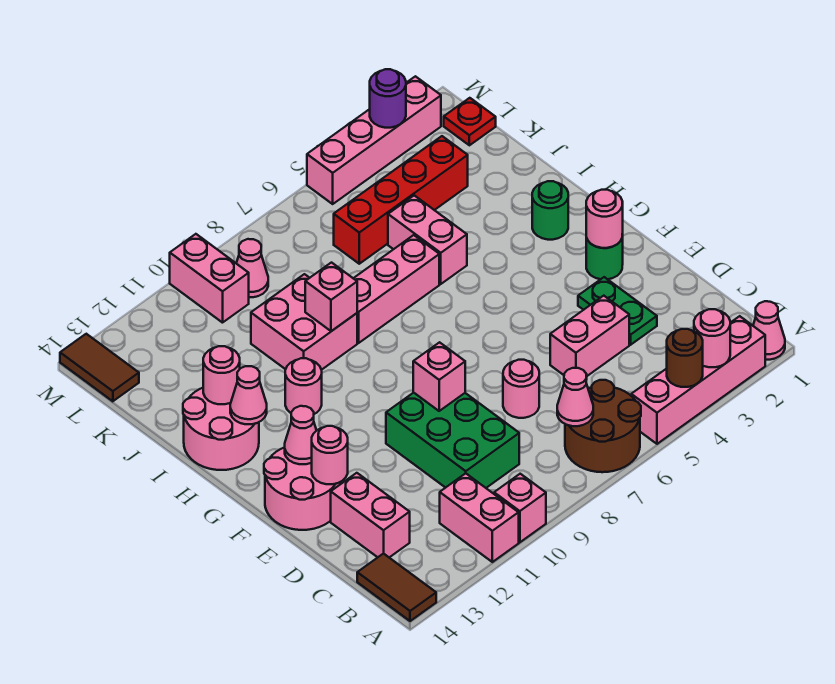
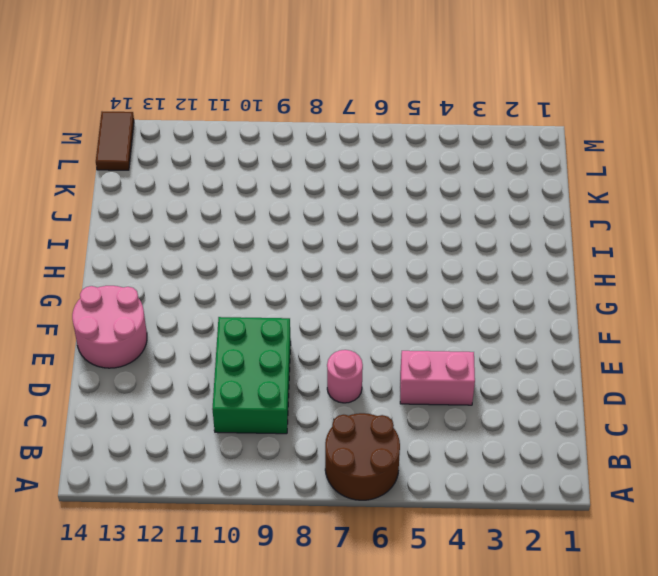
none -> pink cone A1 level 1
none -> pink brick A2:A5 level 1
none -> pink brick A10 level 1
none -> pink brick A11:B11 level 1

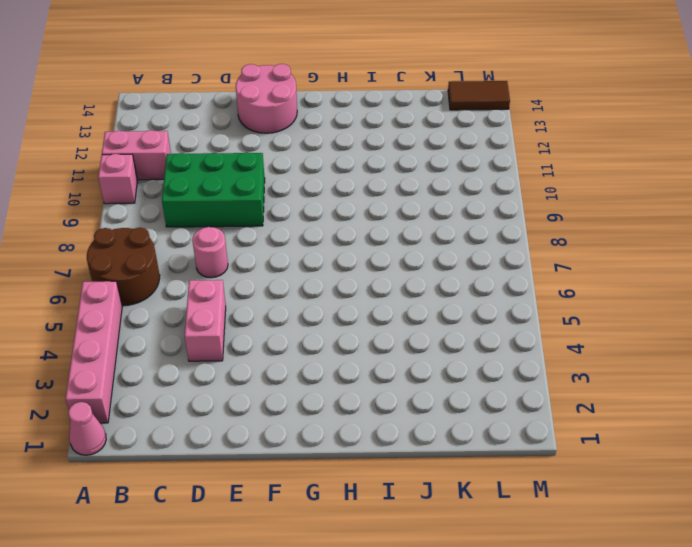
none -> brown tile A14:B14 level 1
none -> pink brick C13:D13 level 1
none -> green plate D3:E3 level 1
none -> green round brick F2 level 1

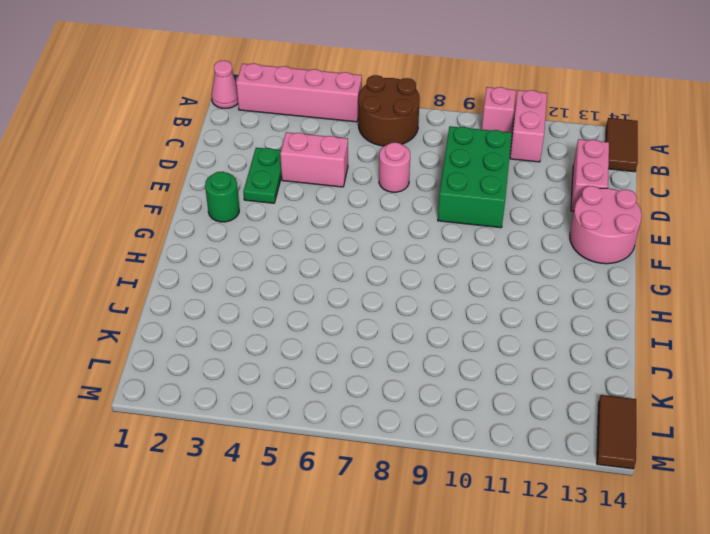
none -> green round brick H2 level 1
none -> pink round brick H11 level 1
none -> pink round brick H13:I14 level 1
none -> pink brick I5:J5 level 1

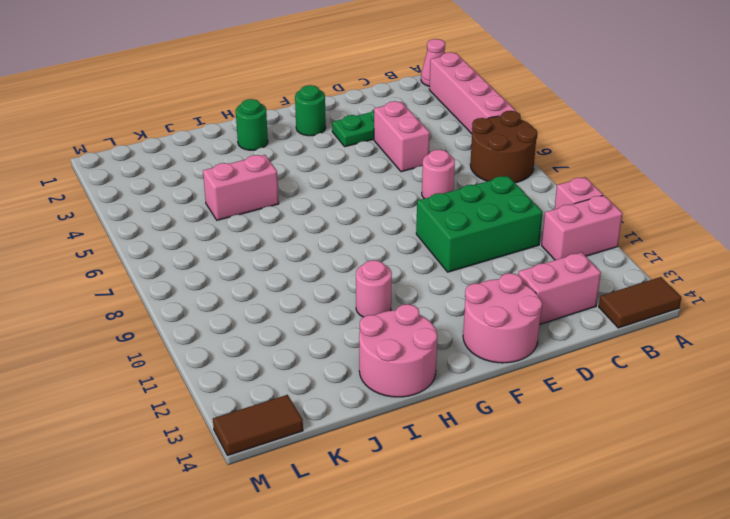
none -> pink brick I6:I8 level 1
none -> pink brick I9:J10 level 1
none -> red brick K3:K6 level 1
none -> red plate L1 level 1

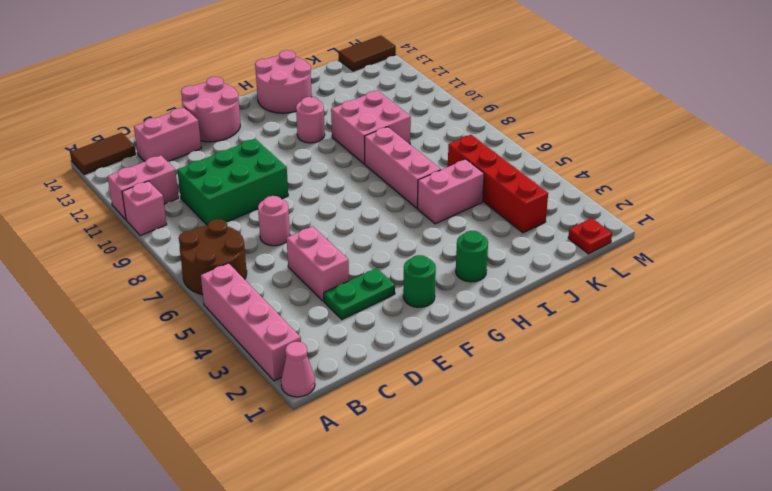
none -> pink cone L9 level 1
none -> pink brick L10:M10 level 1
none -> pink brick M2:M5 level 1
none -> pink round brick A3 level 2

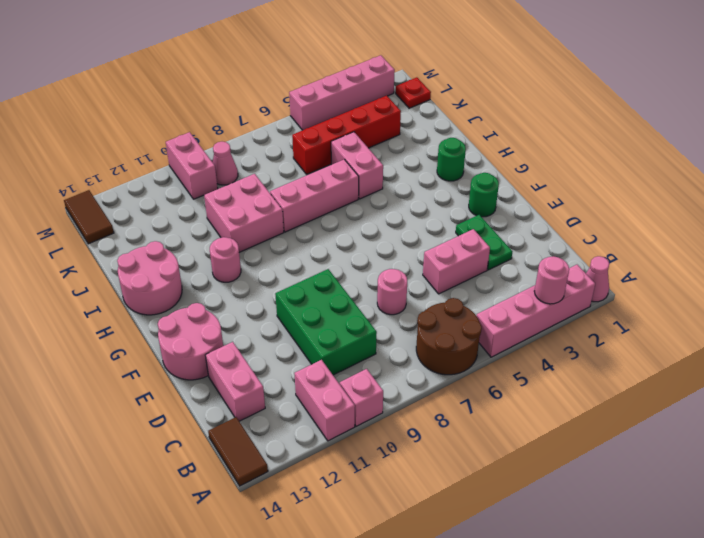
none -> brown round brick A4 level 2
none -> pink cone B7 level 2
none -> pink brick E9 level 2
none -> pink round brick E13 level 2

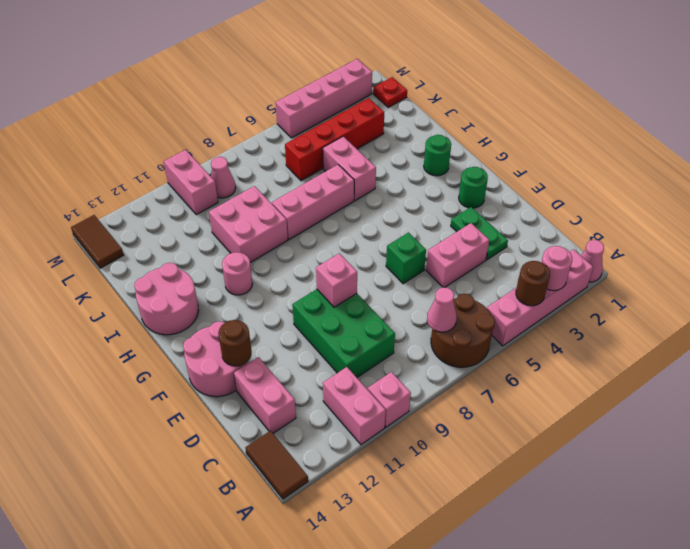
green brick E6 level 1 -> none
brown round brick E13 level 2 -> pink round brick E13 level 2
none -> pink round brick D7 level 1
none -> pink round brick F2 level 2
none -> pink cone F13 level 2
none -> pink cone H13 level 2

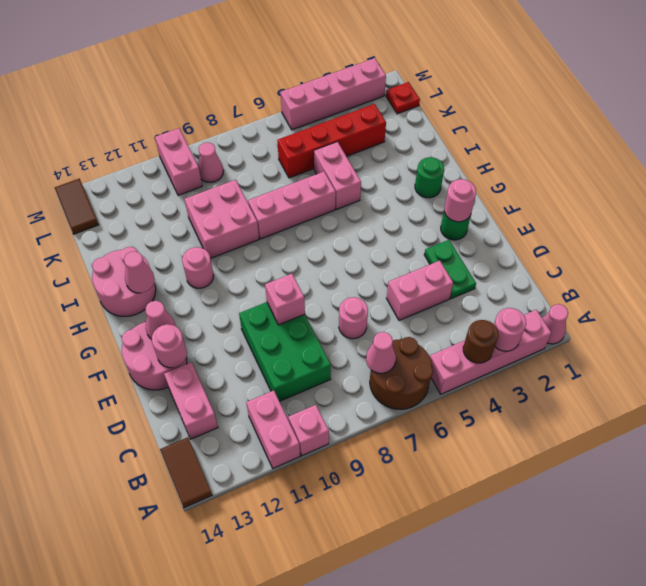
none -> pink brick I9 level 2
none -> pink round brick I13 level 2
none -> purple round brick M3 level 2

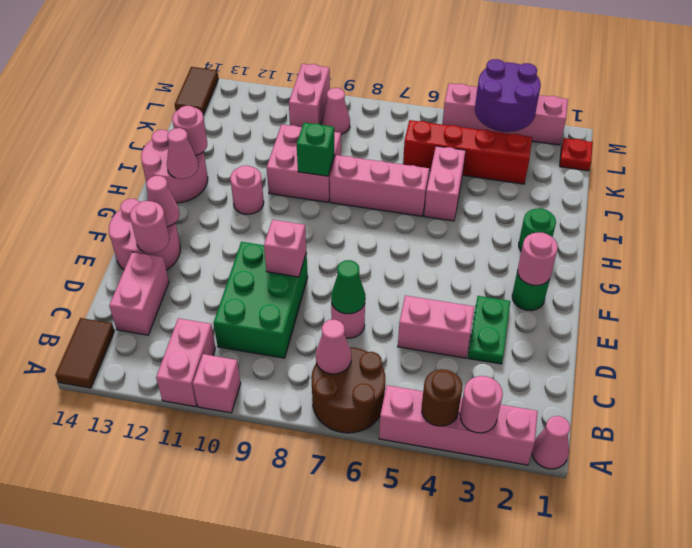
green cone D7 level 2 -> none
green brick I9 level 2 -> pink brick I9 level 2
purple round brick L3:M4 level 2 -> purple round brick M3 level 2

